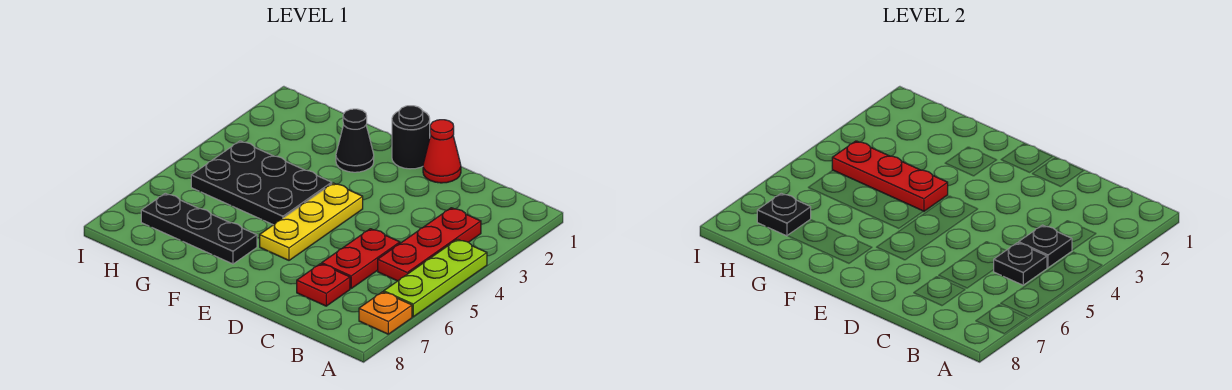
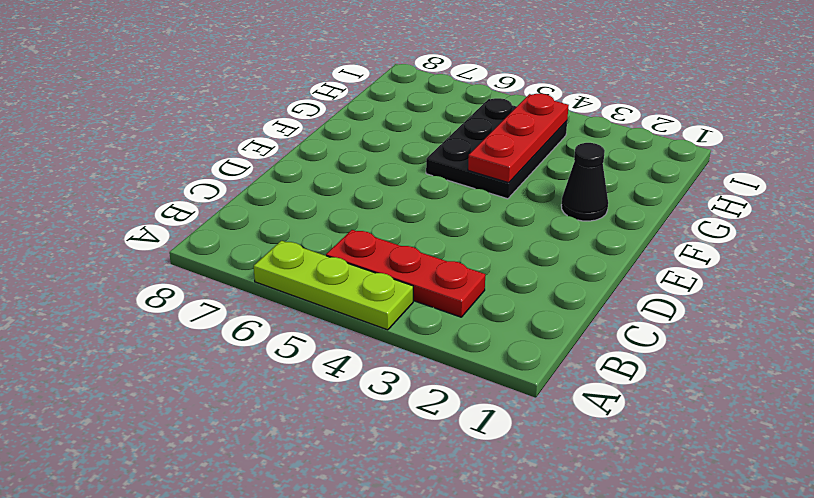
none -> orange plate A7 level 1
none -> red plate C5:C6 level 1
none -> red plate C7 level 1

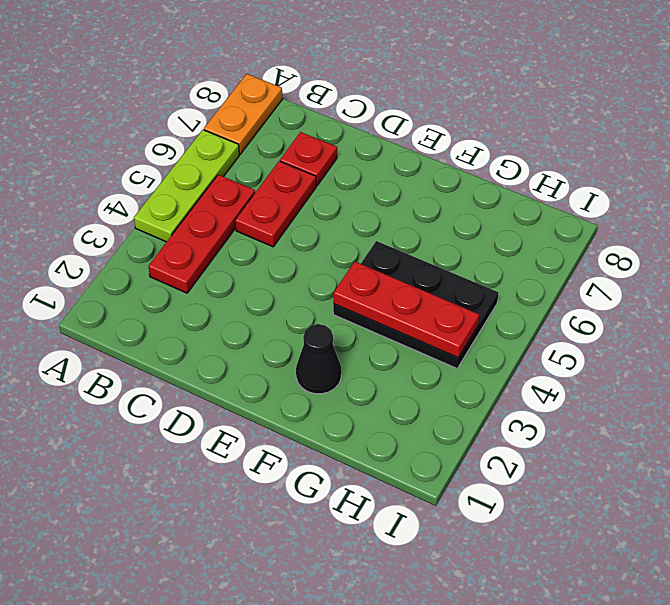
orange plate A7:A8 level 1 -> orange plate A7 level 1
none -> red cone D1 level 1
none -> black round brick E1 level 1
none -> yellow plate E4:E6 level 1

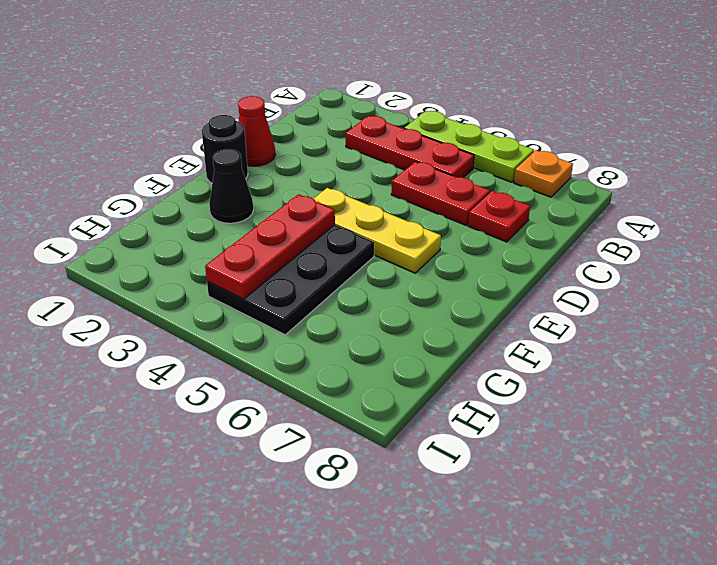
none -> black plate F7:H7 level 1
none -> black plate B4 level 2
none -> black plate B5 level 2

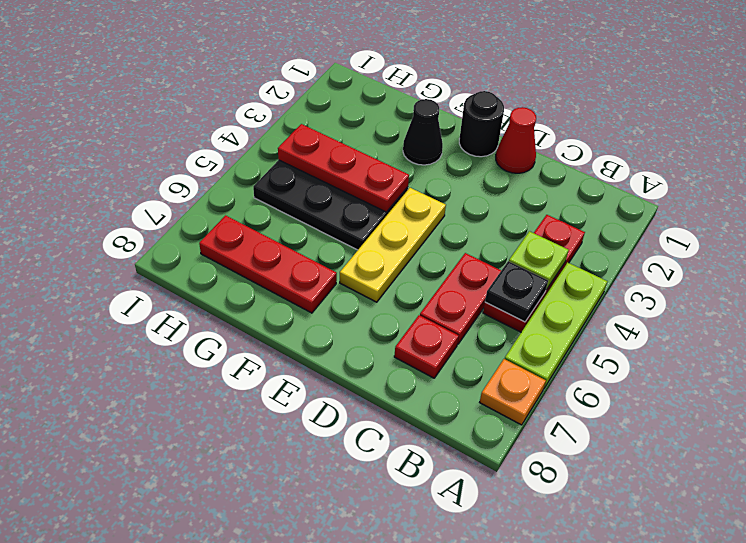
lime plate B4 level 2 -> black plate B4 level 2
red plate F7:H7 level 1 -> black plate F7:H7 level 1
none -> black plate H7 level 2

